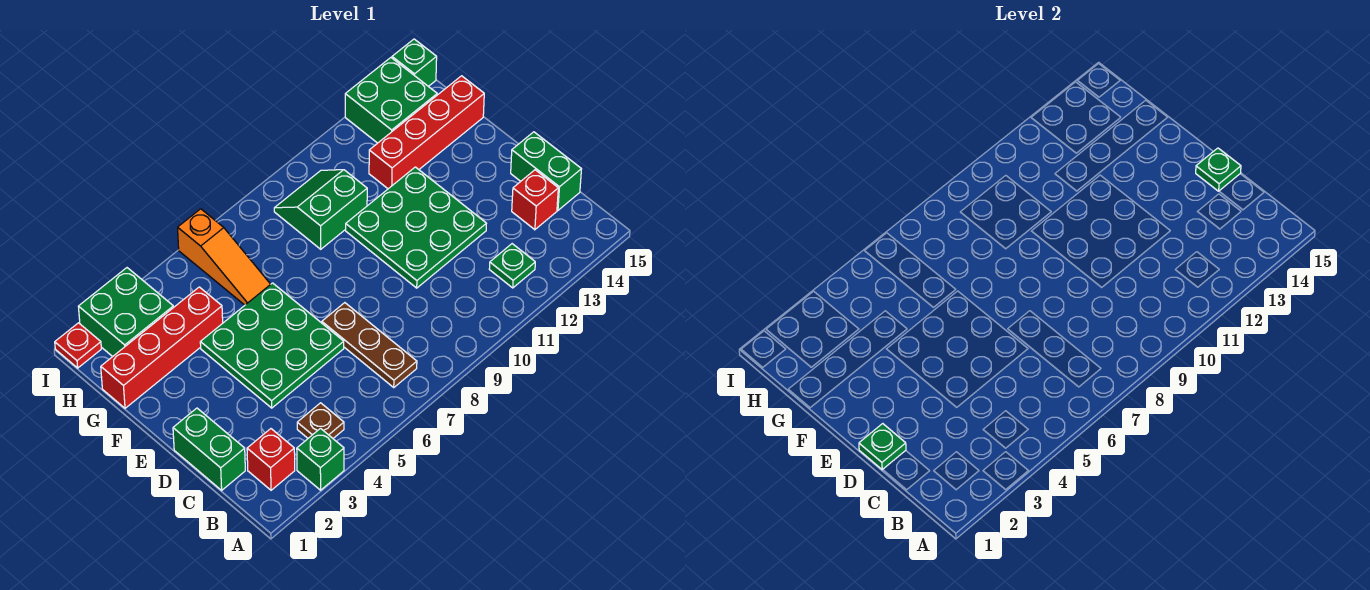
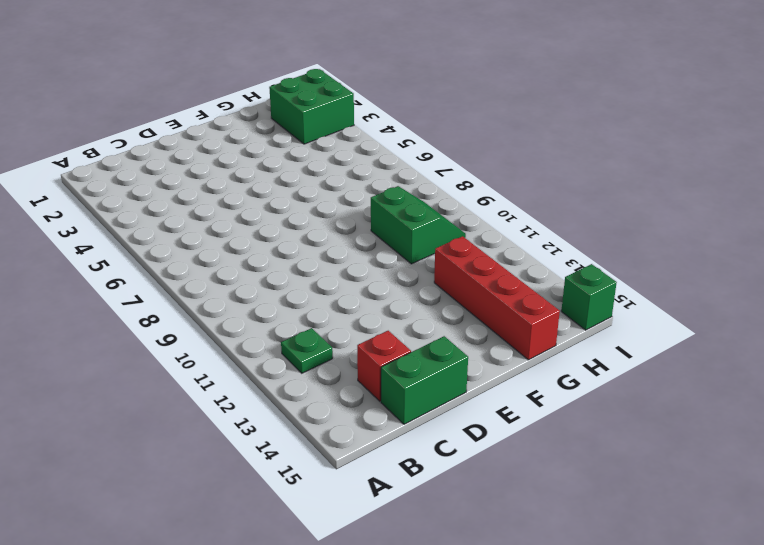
none -> green brick A3 level 1
none -> red brick B2 level 1
none -> brown plate B4 level 1

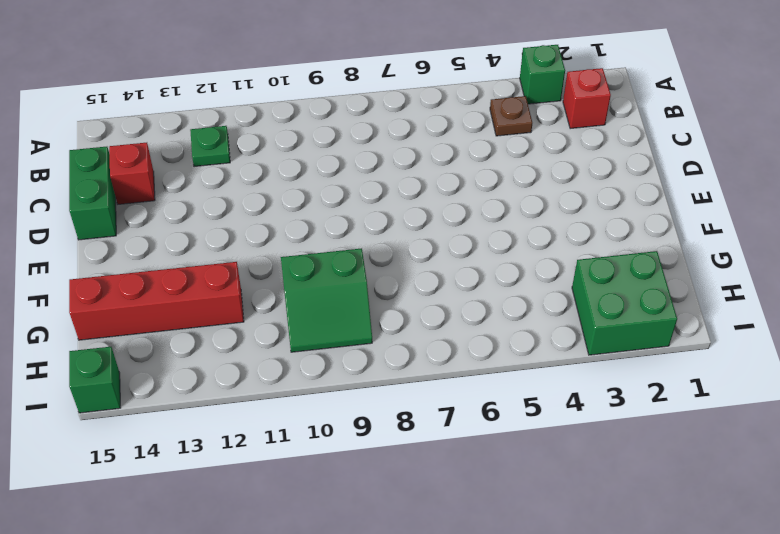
none -> brown plate B7:D7 level 1
none -> green brick C1:D1 level 1
none -> green plate D4:F6 level 1

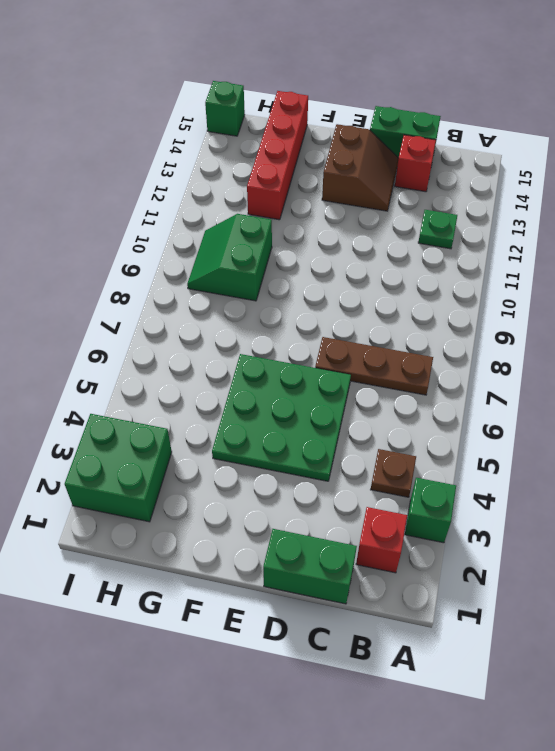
brown slope D13:E14 level 1 top E -> none
none -> green plate D10:F12 level 1
none -> red brick G1:G4 level 1
none -> orange slope G6:I6 level 1 top I

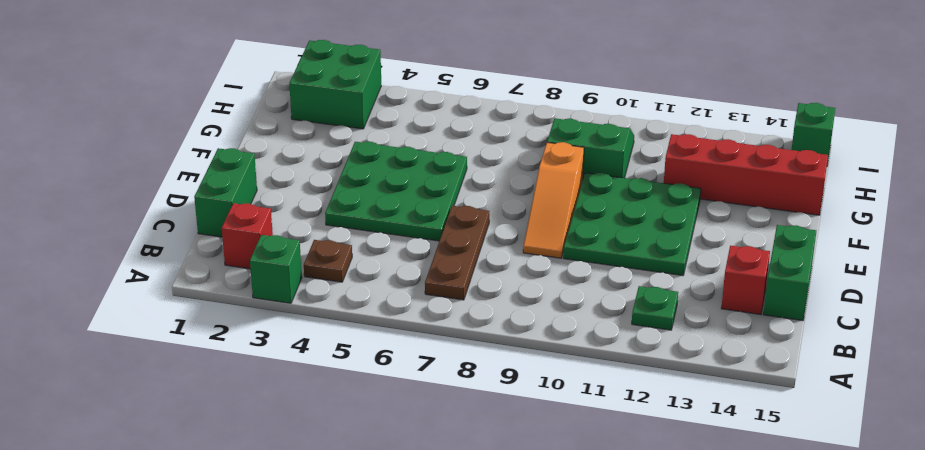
orange slope D9:F9 level 1 top F -> orange slope G6:I6 level 1 top I
none -> red brick G1:G4 level 1
none -> green brick H13:I14 level 1
none -> red plate I1 level 1

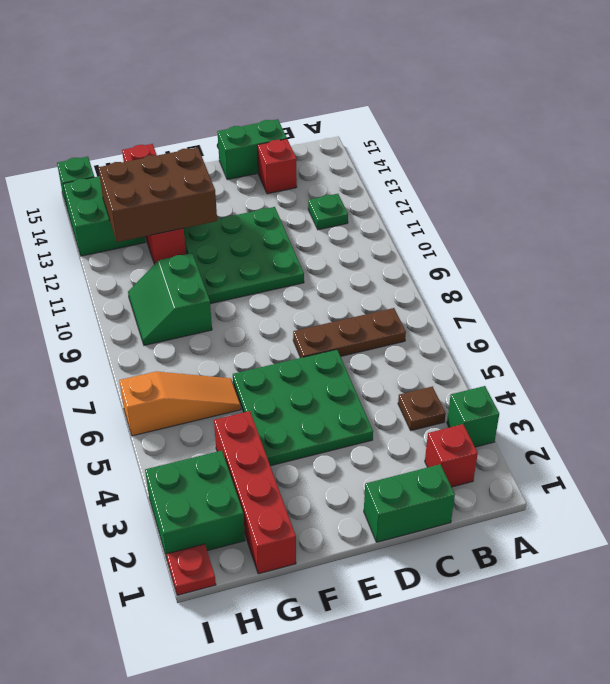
brown brick F12:H13 level 2 -> none
none -> green plate D1 level 2
none -> green plate D15 level 2

